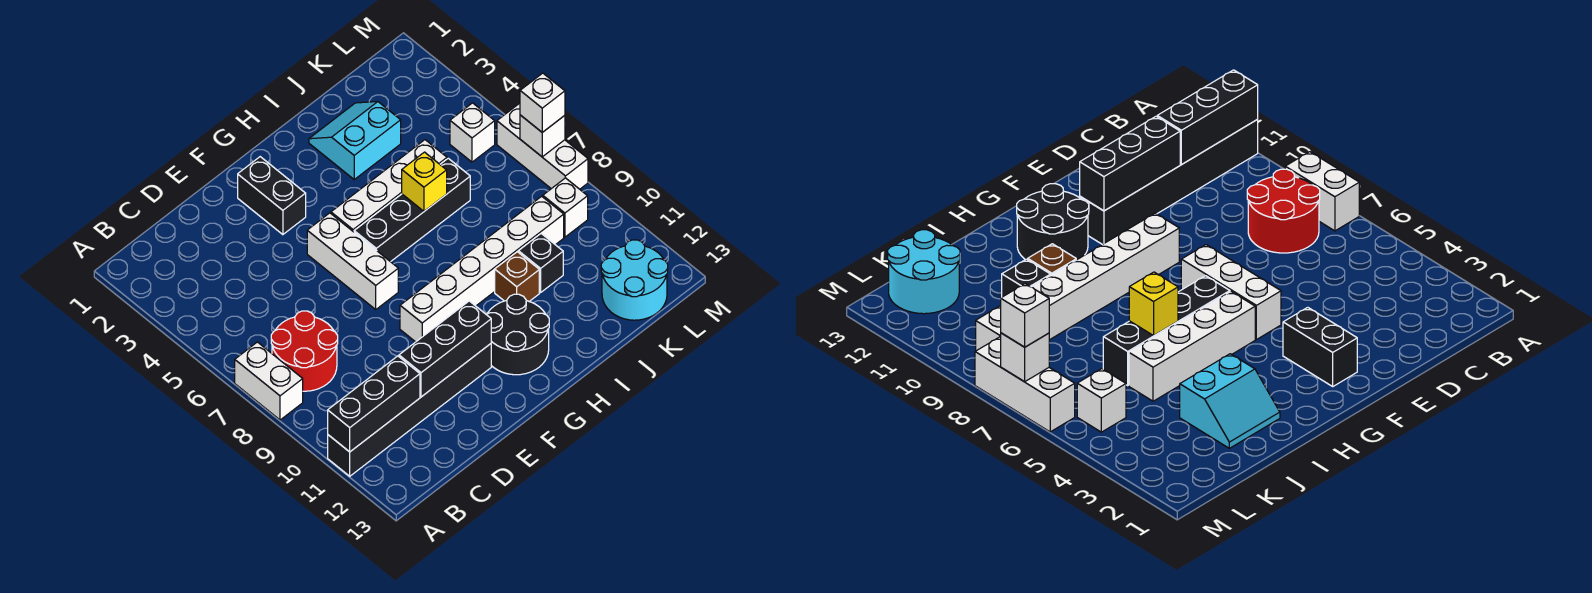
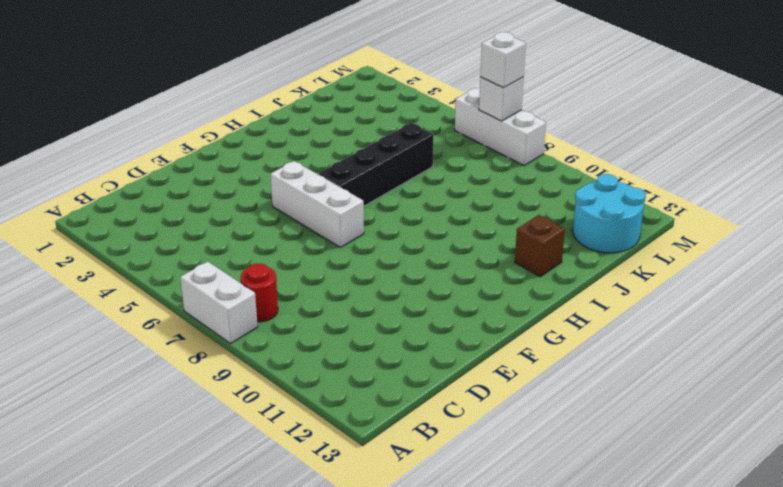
red round brick B8 level 1 -> red round brick B7:C8 level 1
brown brick I12 level 1 -> brown brick I10 level 1
none -> black brick A11:F11 level 1
none -> black brick F2:F3 level 1
none -> white brick F9:K9 level 1

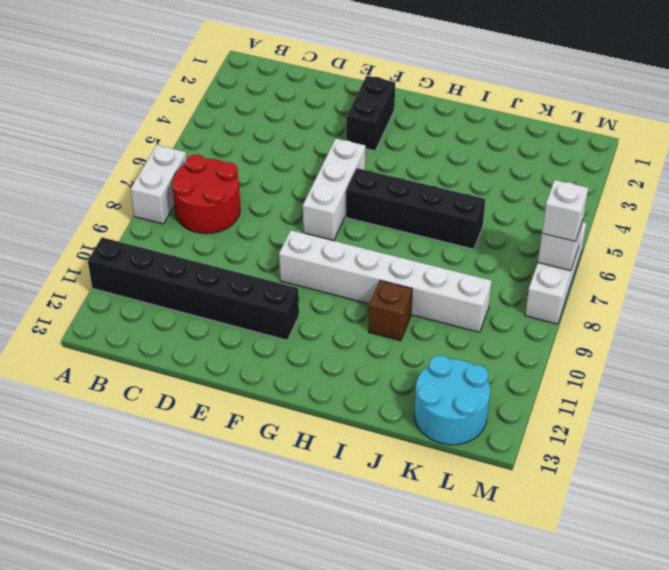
none -> white brick G5:J5 level 1
none -> black round brick G11:H12 level 1
none -> cyan slope I2:J3 level 1 top 3

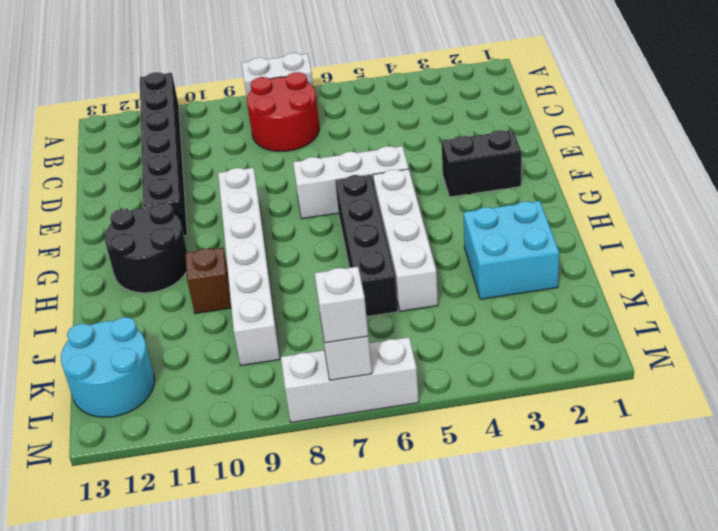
cyan brick I2:J3 level 1 -> cyan slope I2:J3 level 1 top 3
none -> black brick J10 level 1
none -> white brick L5 level 1
none -> white brick L9 level 1

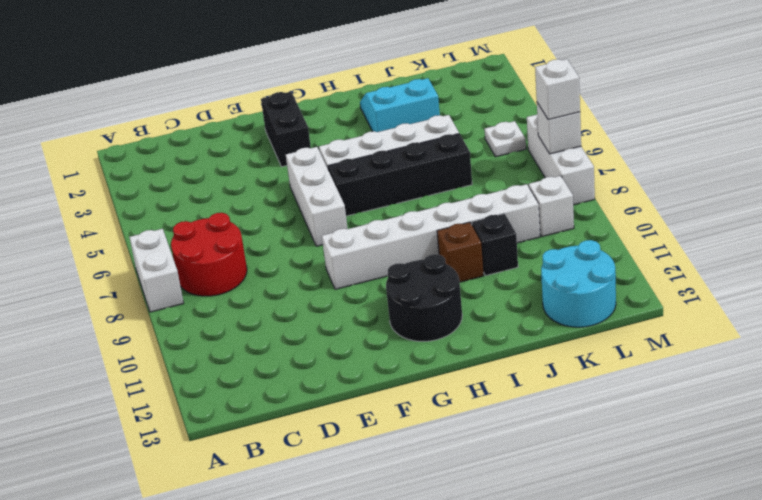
white plate L5 level 1 -> white brick L5 level 1
none -> black brick A11:F11 level 1
none -> black brick A11:C11 level 2
none -> black brick D11:F11 level 2

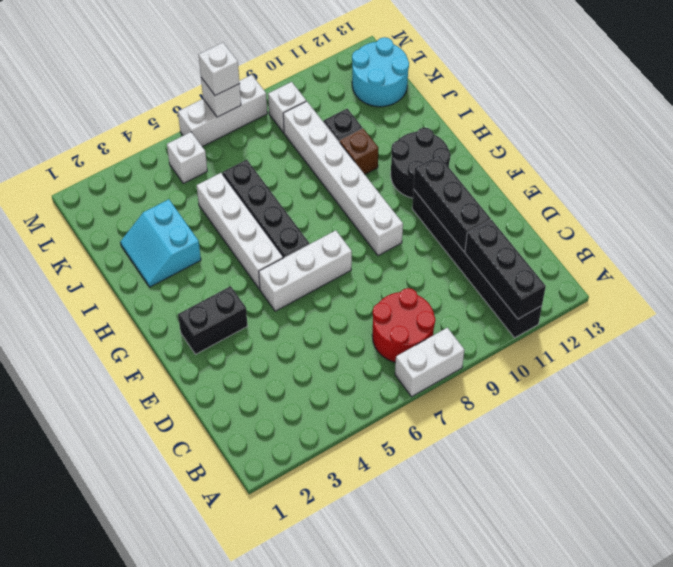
none -> yellow brick I6 level 2

